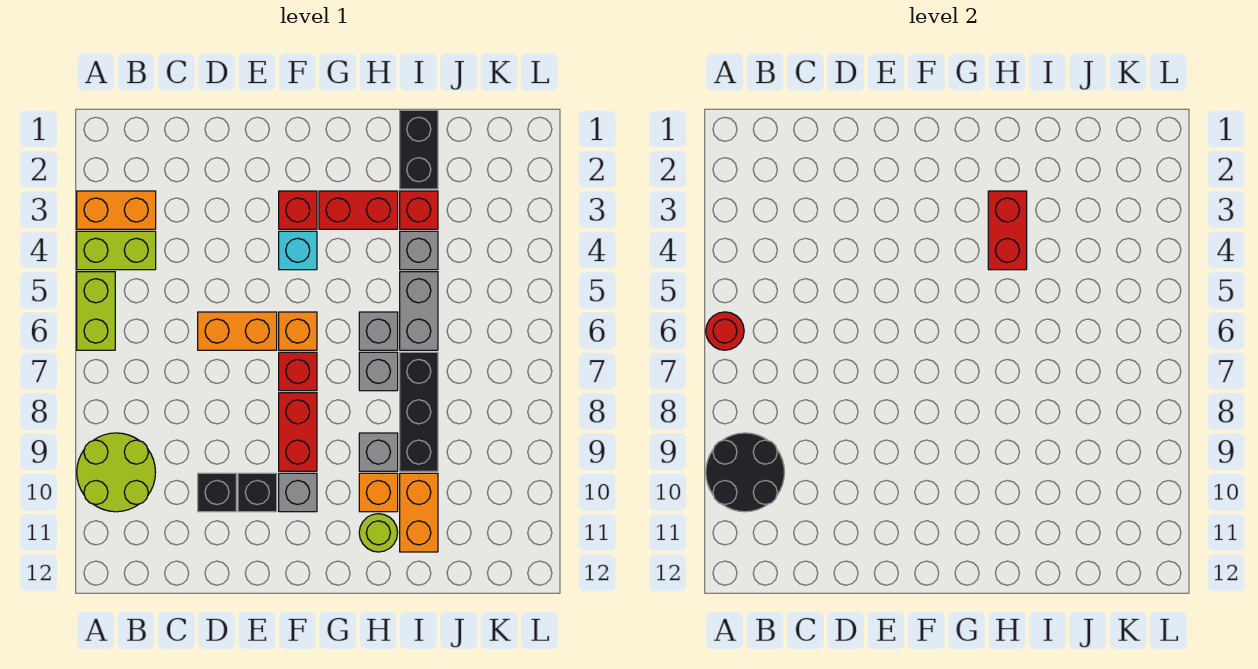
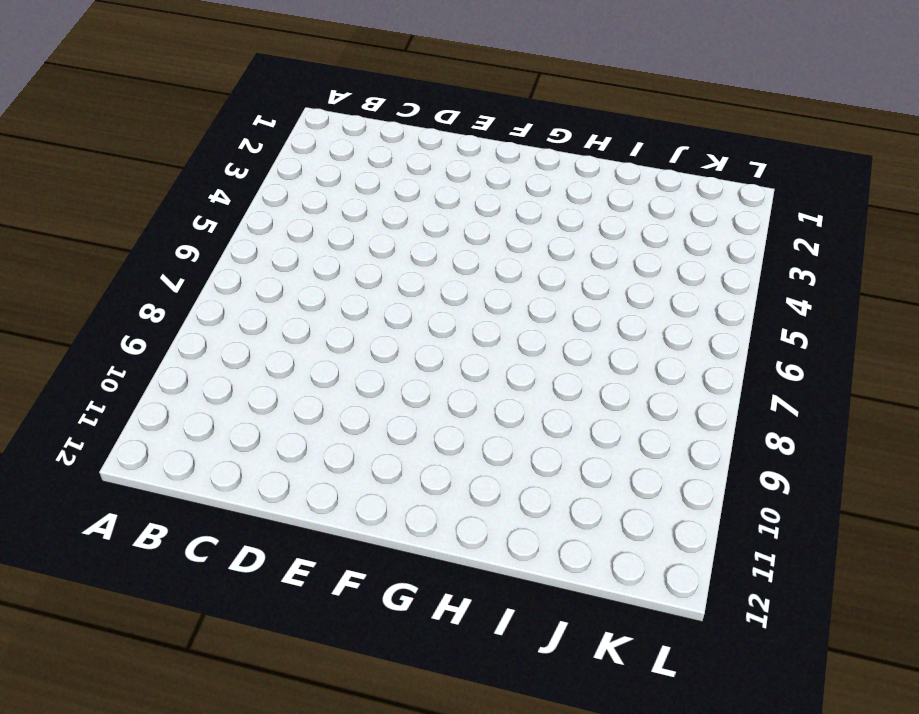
none -> orange brick A3:B3 level 1
none -> lime brick A4:B4 level 1
none -> lime brick A5:A6 level 1

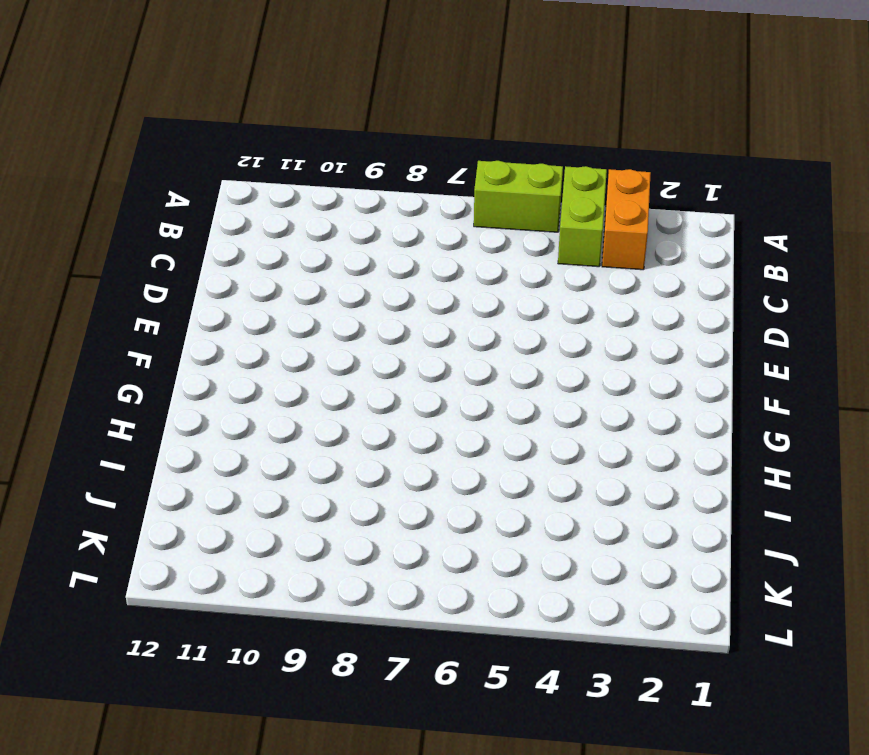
none -> lime round brick A9:B10 level 1
none -> orange brick D6:E6 level 1
none -> black brick D10 level 1

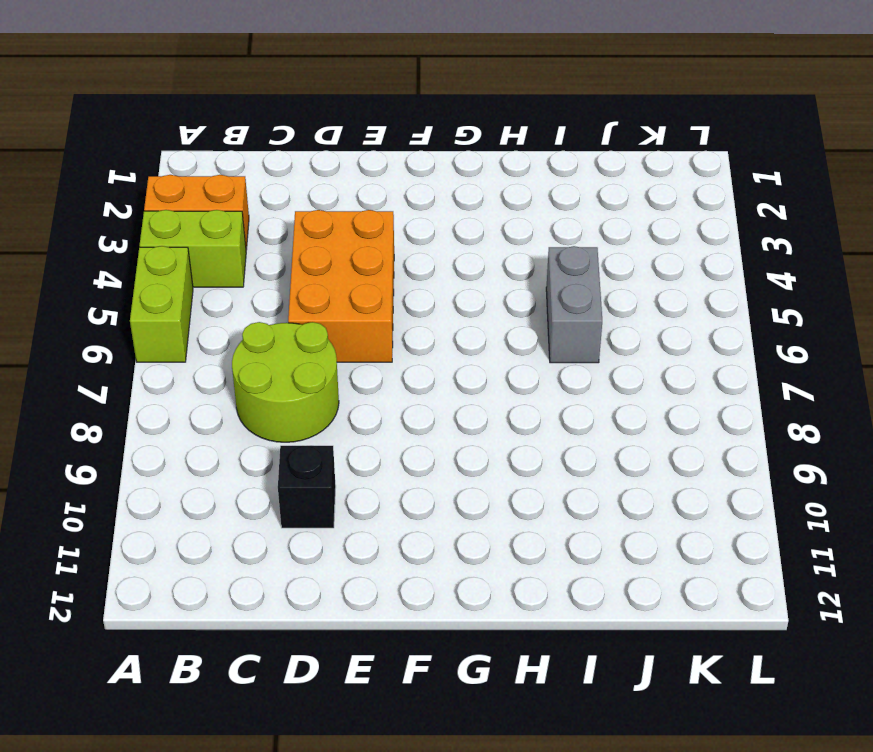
lime round brick C7:D8 level 1 -> lime round brick A9:B10 level 1
orange brick D4:E6 level 1 -> orange brick D6:E6 level 1
none -> black brick E10 level 1
none -> red brick F3 level 1
none -> cyan brick F4 level 1

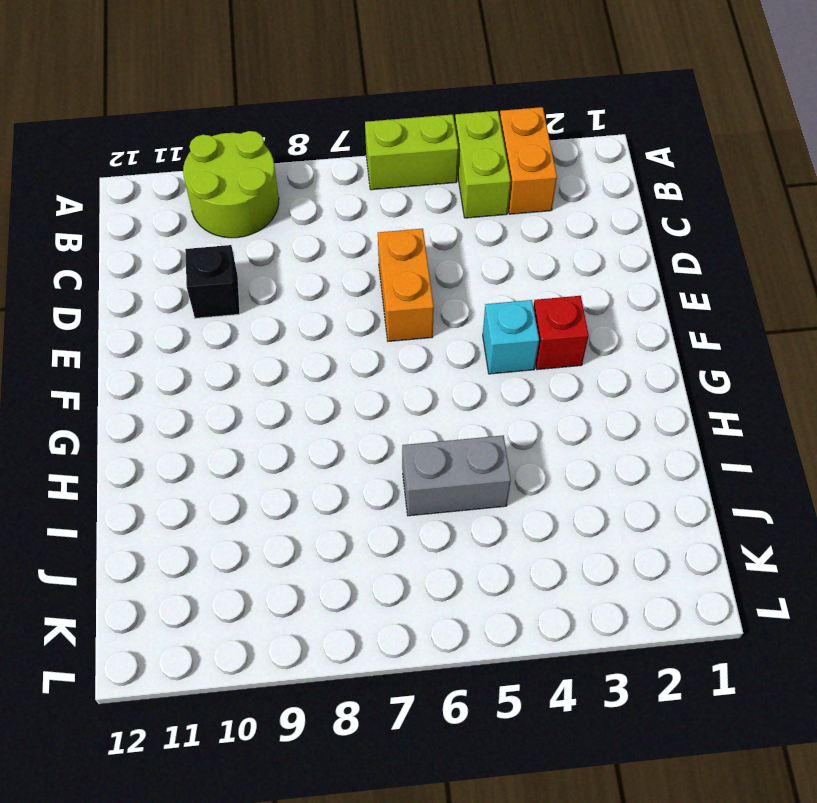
none -> black brick E10 level 1
none -> orange brick F6 level 1
none -> red brick F7 level 1

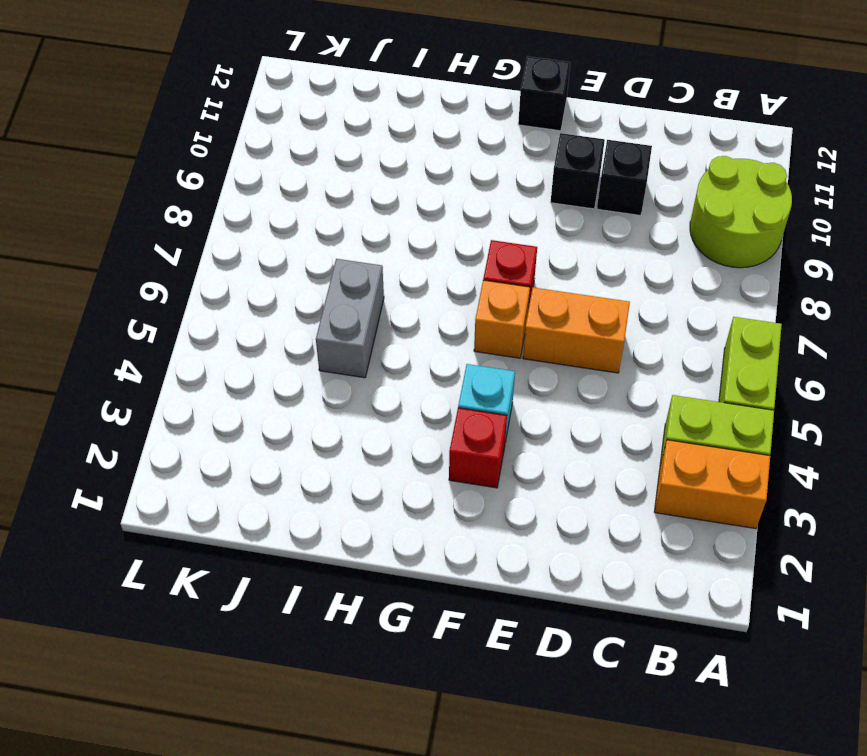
black brick F12 level 1 -> none
none -> red brick F8:F9 level 1
none -> grey brick F10 level 1
none -> red brick G3:H3 level 1

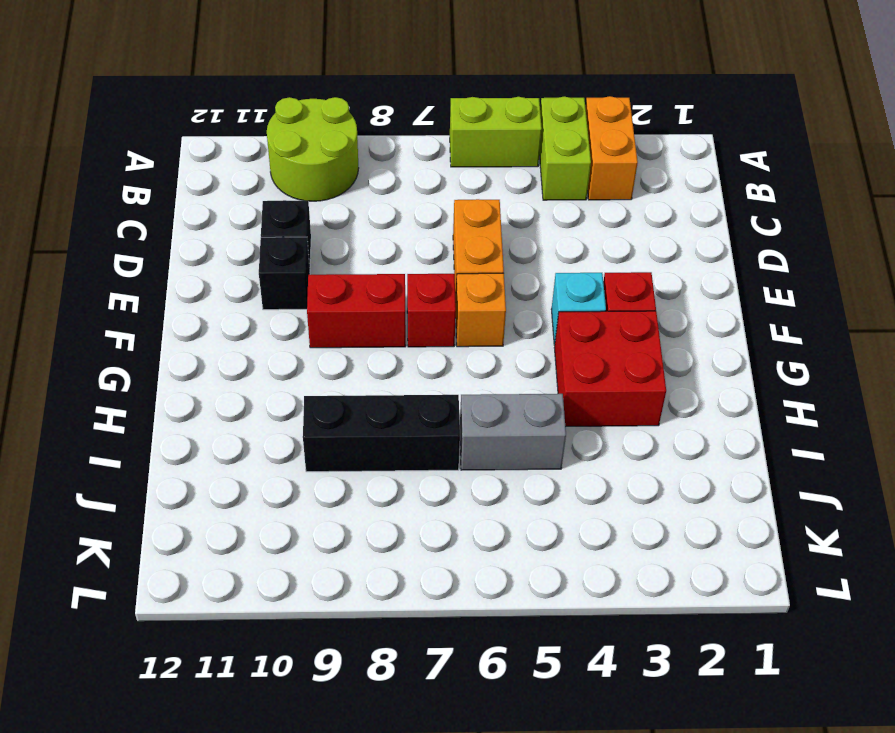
red brick G3:H4 level 1 -> red brick G3:H3 level 1
none -> grey brick F10 level 1
none -> grey brick H6 level 1
none -> grey brick H7 level 1

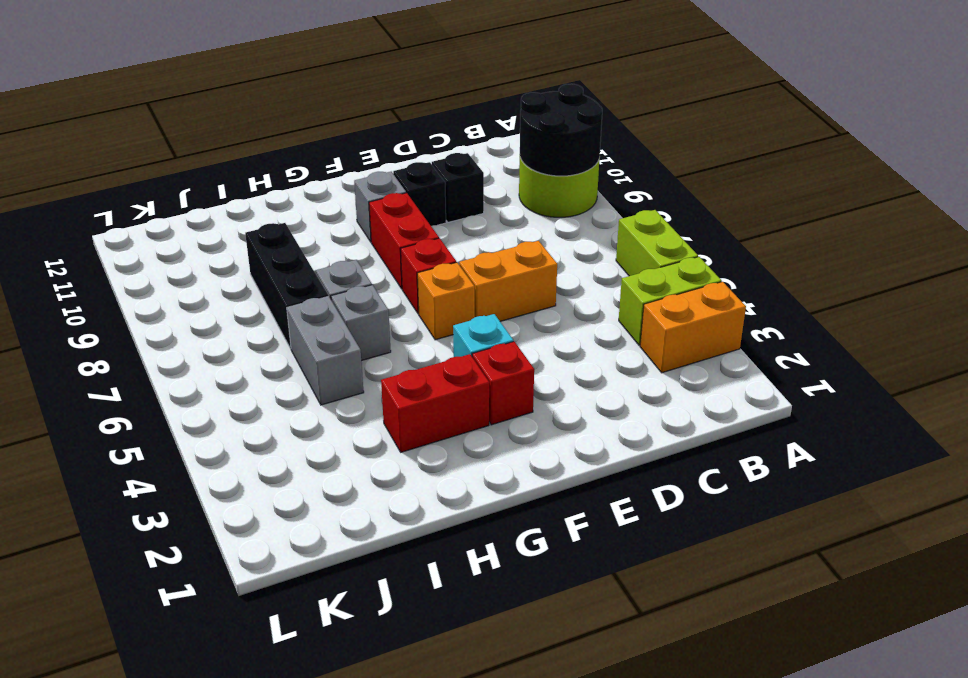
none -> grey brick H9 level 1
none -> orange brick H10 level 1
none -> lime round brick H11 level 1

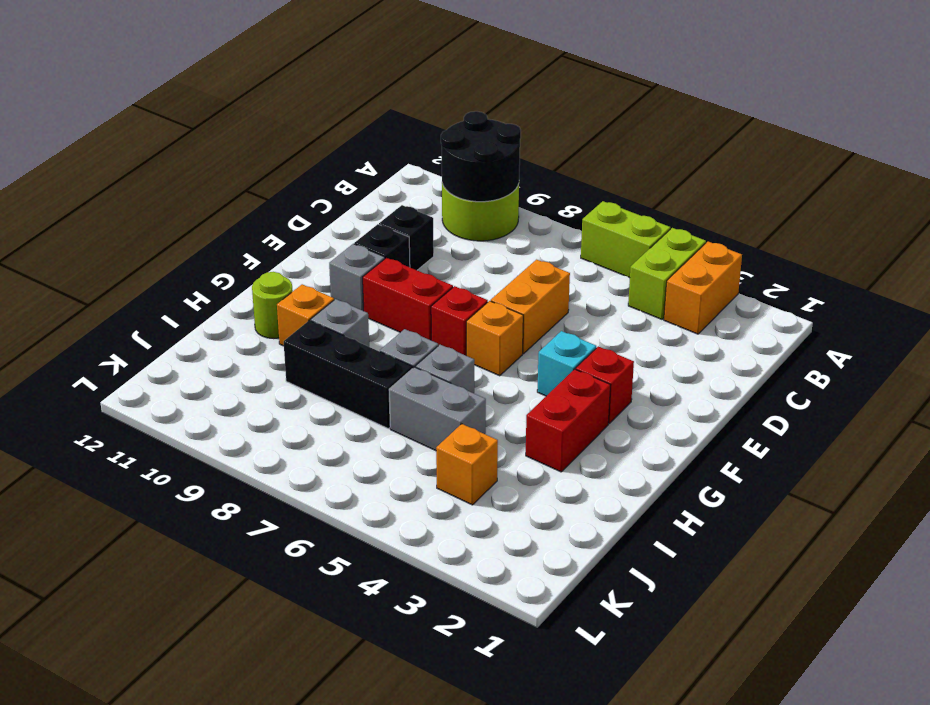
orange brick J4 level 1 -> none
none -> black brick I1:I2 level 1
none -> red brick I3 level 1
none -> grey brick I4 level 1

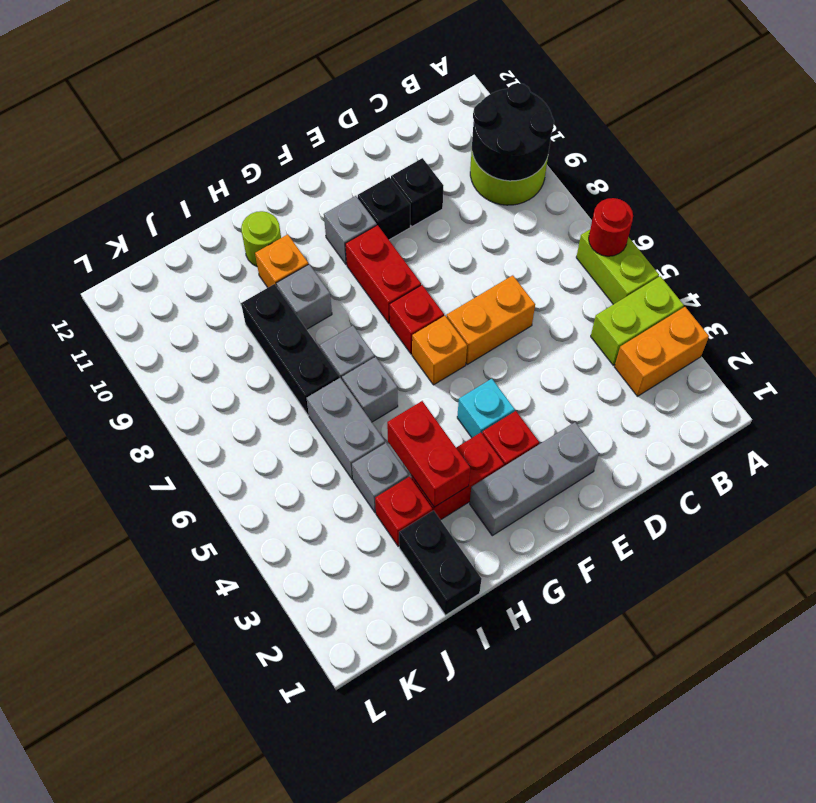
grey brick E2:G2 level 1 -> none
none -> orange brick I10:I11 level 1

